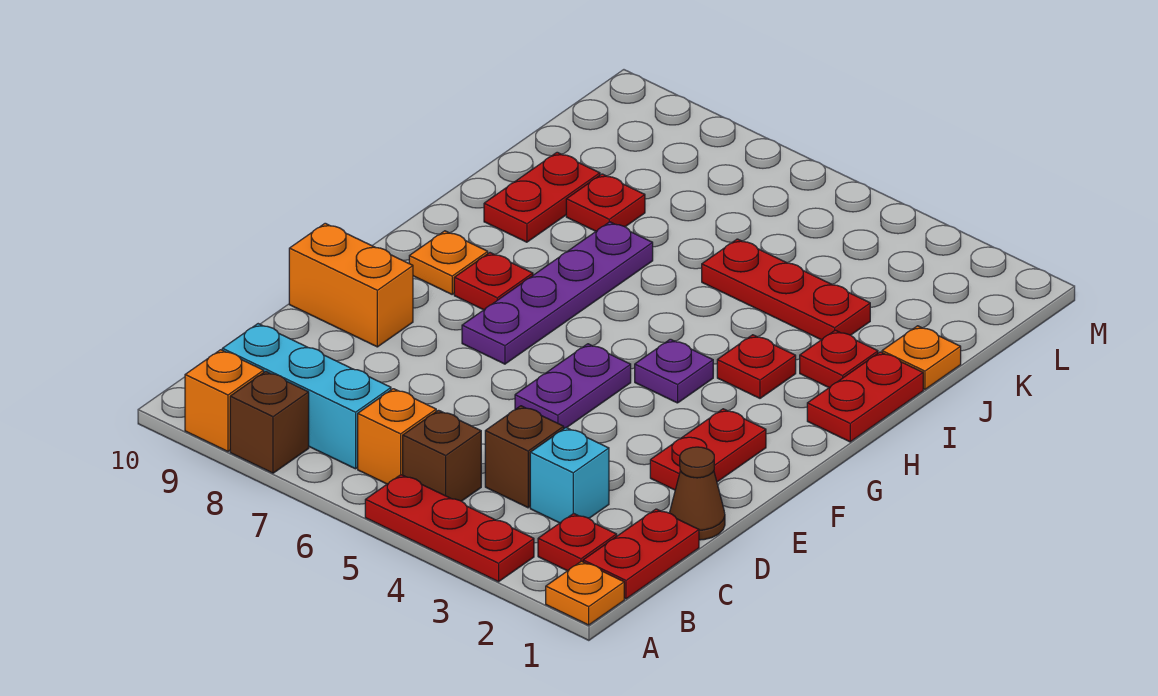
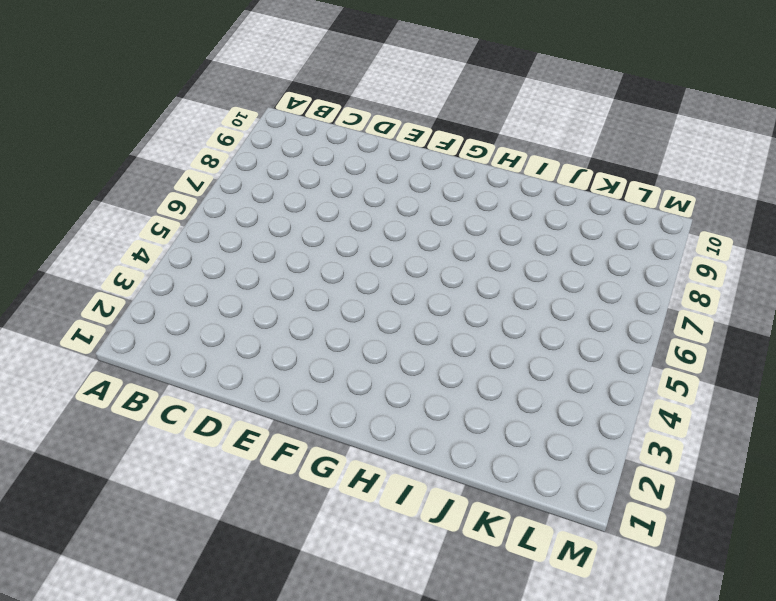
none -> orange plate A1 level 1
none -> red plate A3:A5 level 1
none -> brown brick A8 level 1

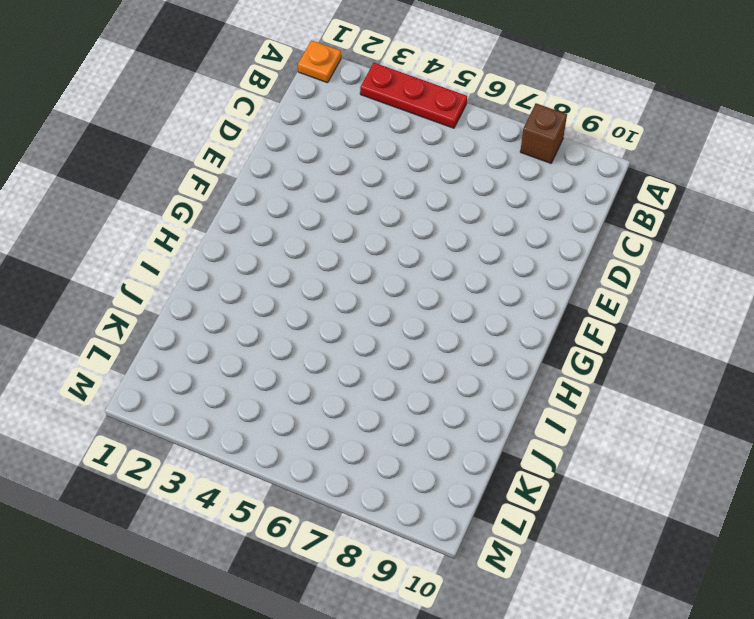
none -> orange brick A9 level 1
none -> red plate B1:C1 level 1
none -> red plate B2 level 1

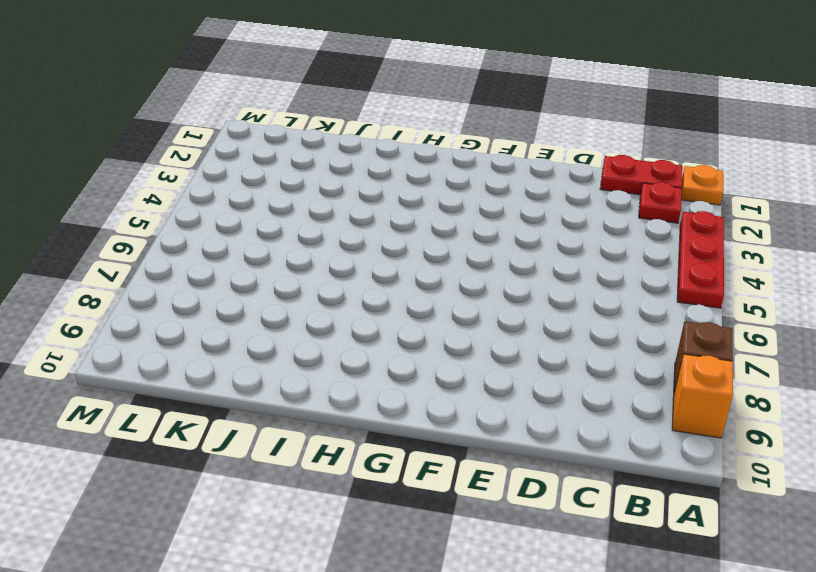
none -> brown brick B5 level 1
none -> orange brick B6 level 1
none -> cyan brick B7:B9 level 1

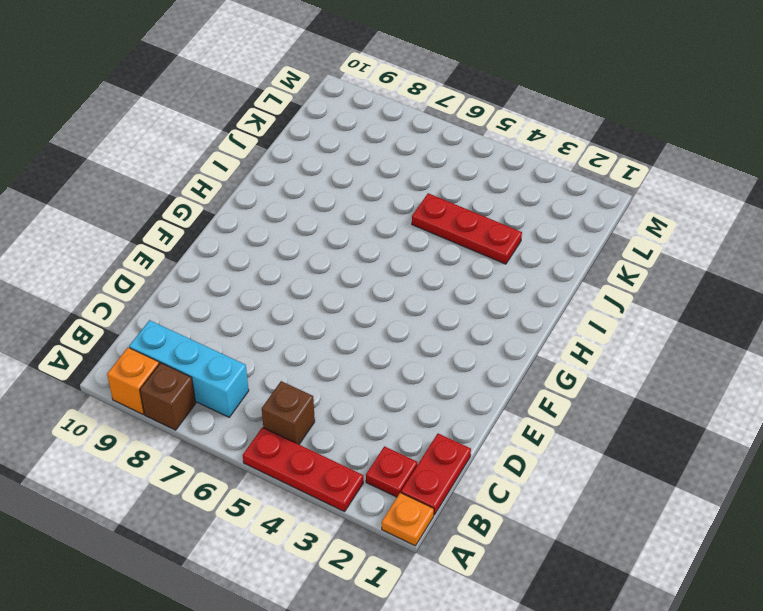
none -> orange brick B6 level 1
none -> cyan brick C3 level 1
none -> brown brick C4 level 1

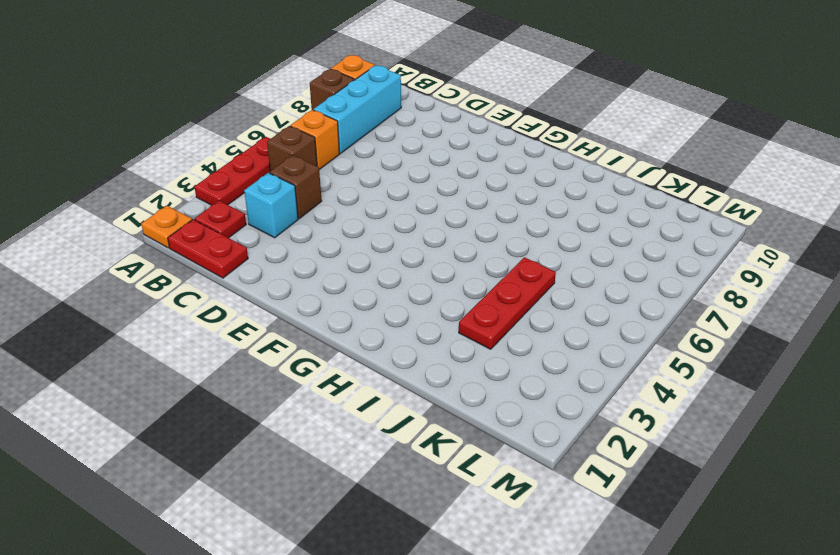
none -> brown cone D1 level 1
none -> red plate E2:F2 level 1
none -> purple plate E5:F5 level 1

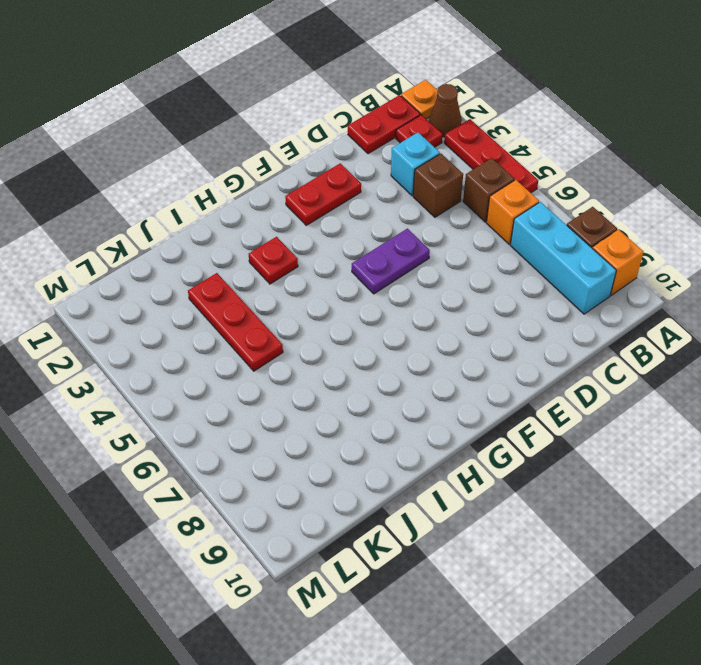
brown cone A2 level 1 -> brown cone D1 level 1
none -> orange brick E9:E10 level 1
none -> purple plate F7:I7 level 1
none -> purple plate G4 level 1

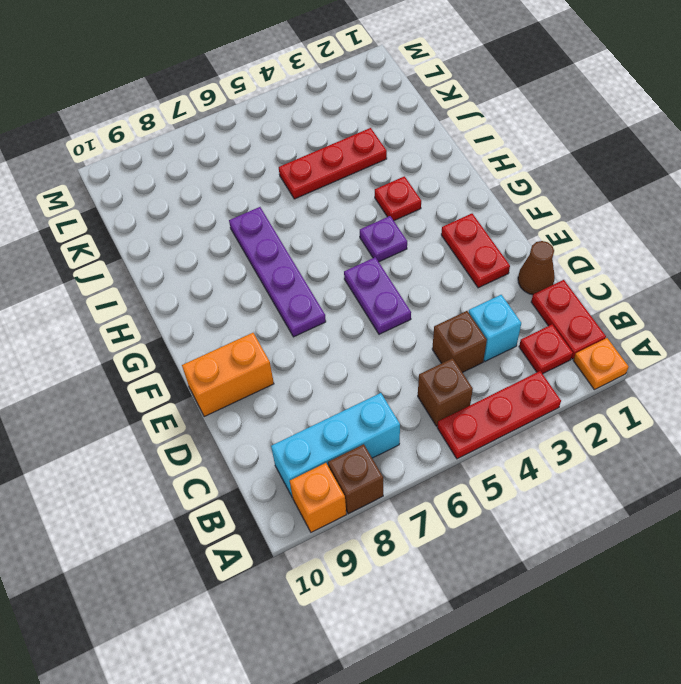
none -> orange brick B6 level 1
none -> red plate G8 level 1
none -> orange plate G9 level 1

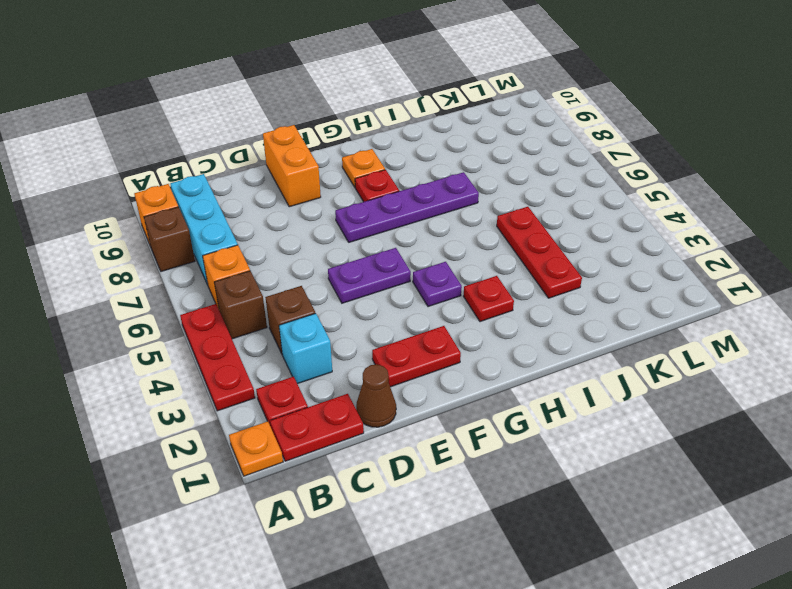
none -> red plate H1:I1 level 1
none -> red plate I2 level 1
none -> red plate I9:J9 level 1

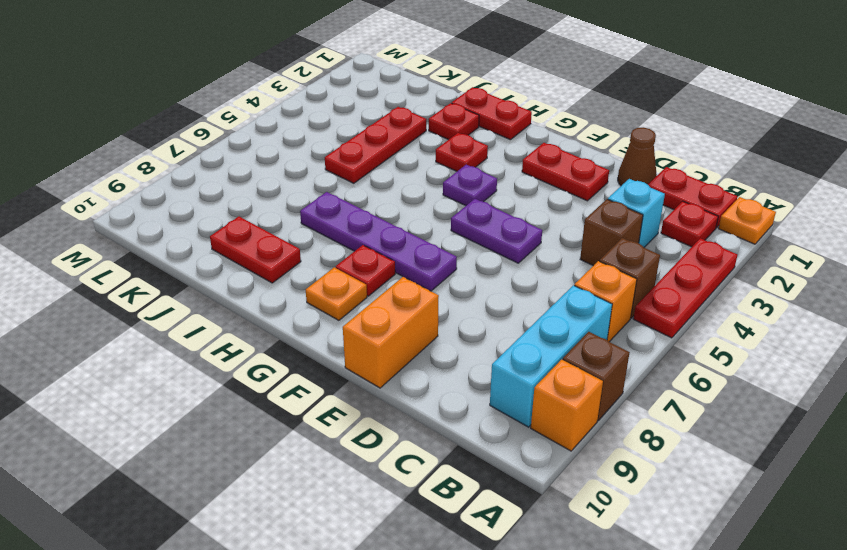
none -> orange plate J1 level 1
none -> red plate J8 level 1

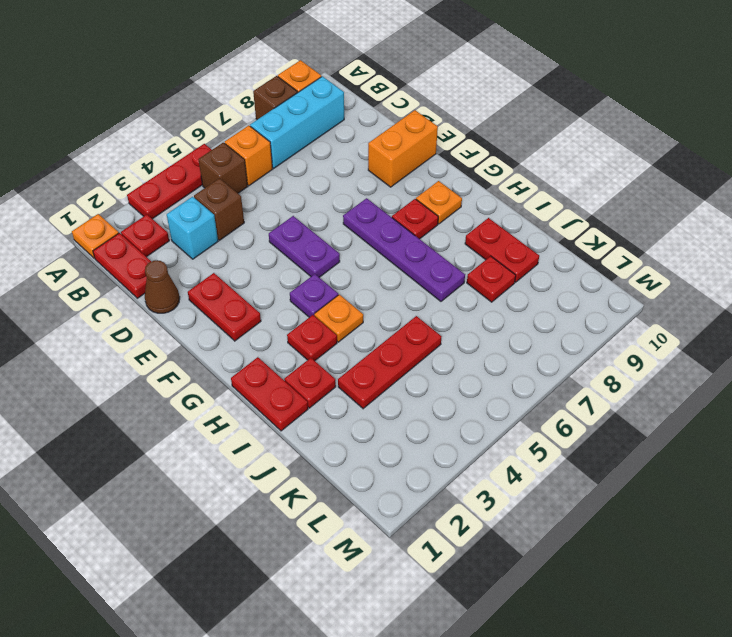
orange plate H4 level 1 -> orange plate J1 level 1

